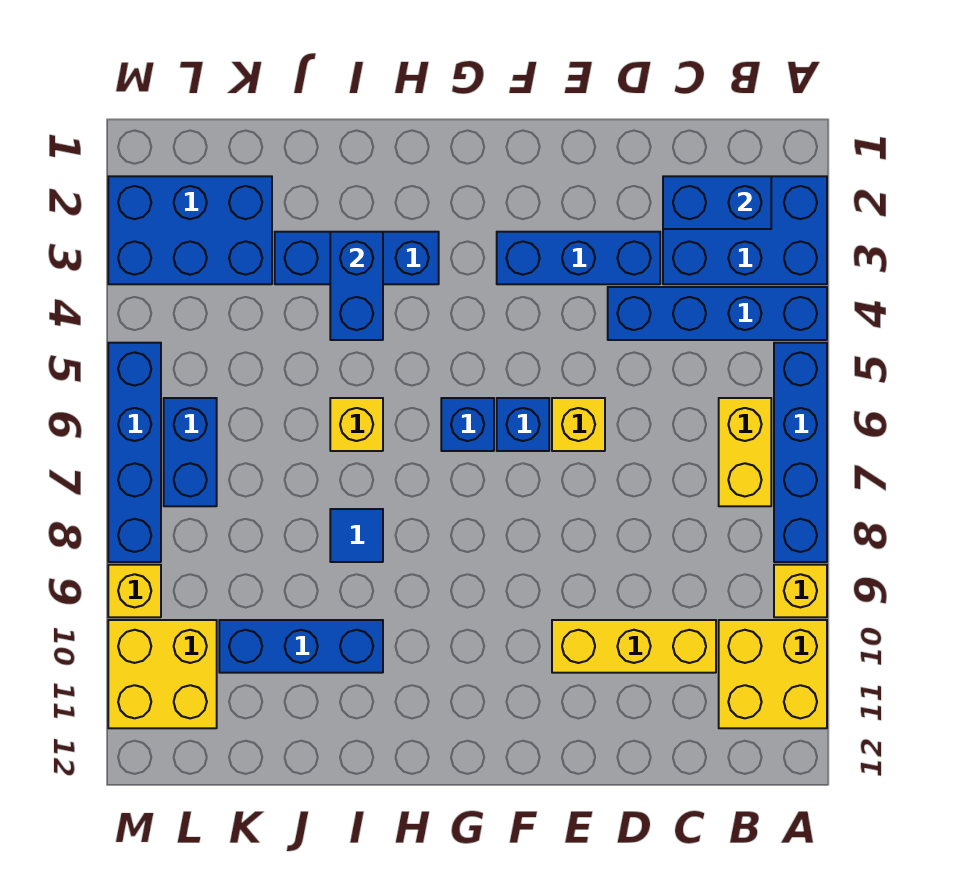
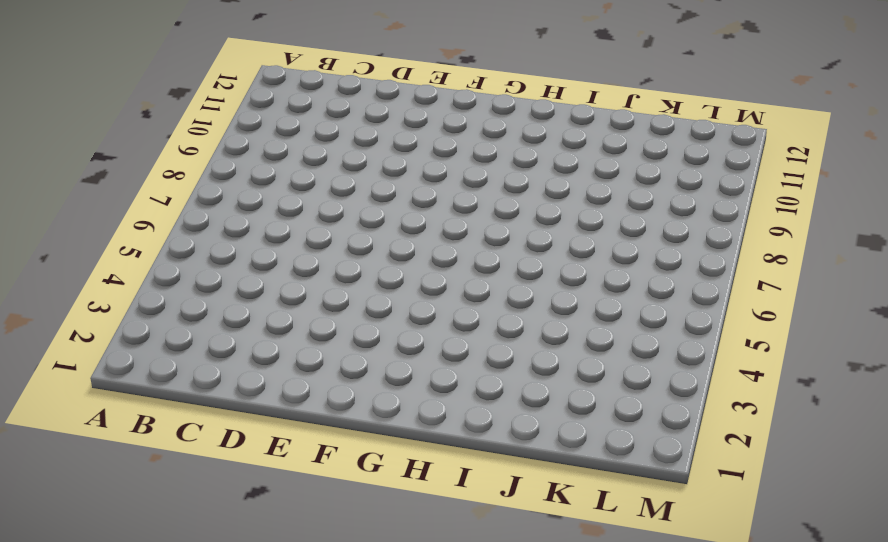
none -> blue brick A2:C3 level 1
none -> blue brick A4:D4 level 1
none -> blue brick A5:A8 level 1

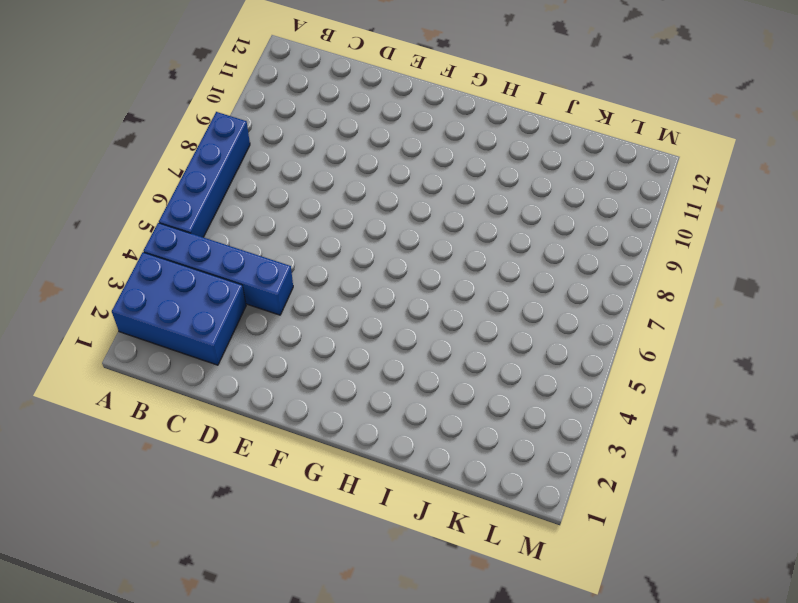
none -> yellow brick A9 level 1
none -> yellow brick A10:B11 level 1
none -> yellow brick B6:B7 level 1

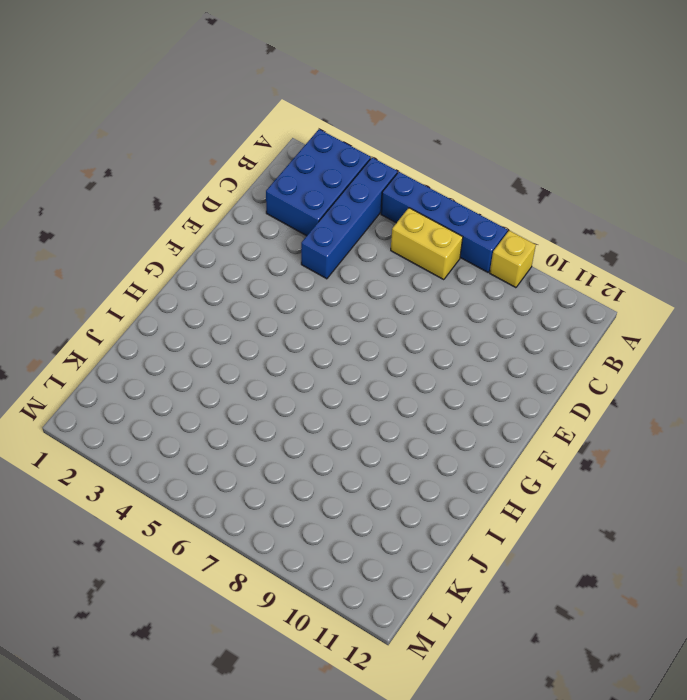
none -> yellow brick A10:B11 level 1
none -> yellow brick C10:E10 level 1
none -> blue brick D3:F3 level 1

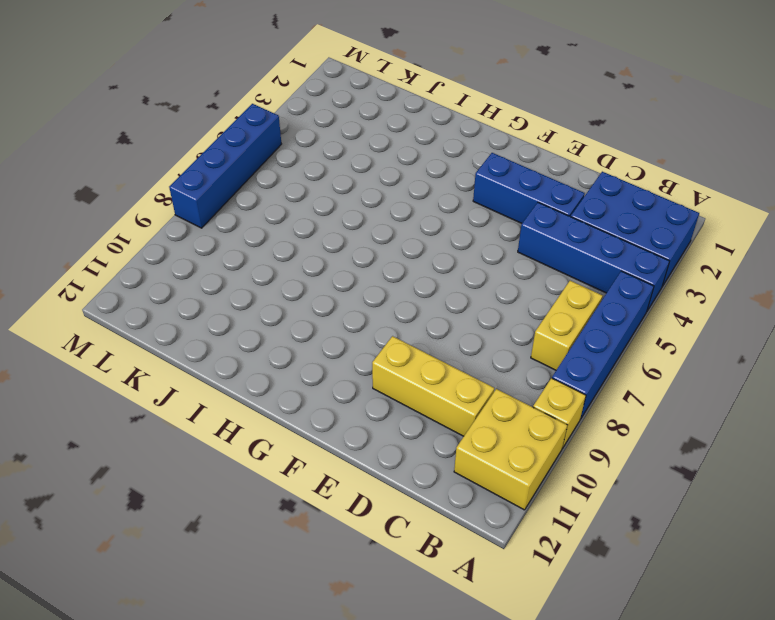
none -> yellow brick E6 level 1
none -> blue brick F6 level 1
none -> blue brick G6 level 1

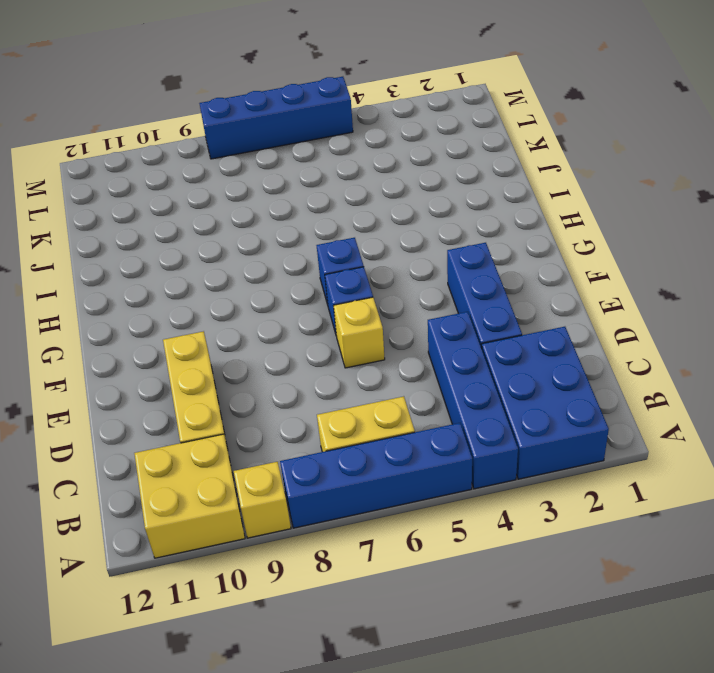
none -> blue brick H3:J3 level 1
none -> yellow brick I6 level 1
none -> blue tile I8 level 1

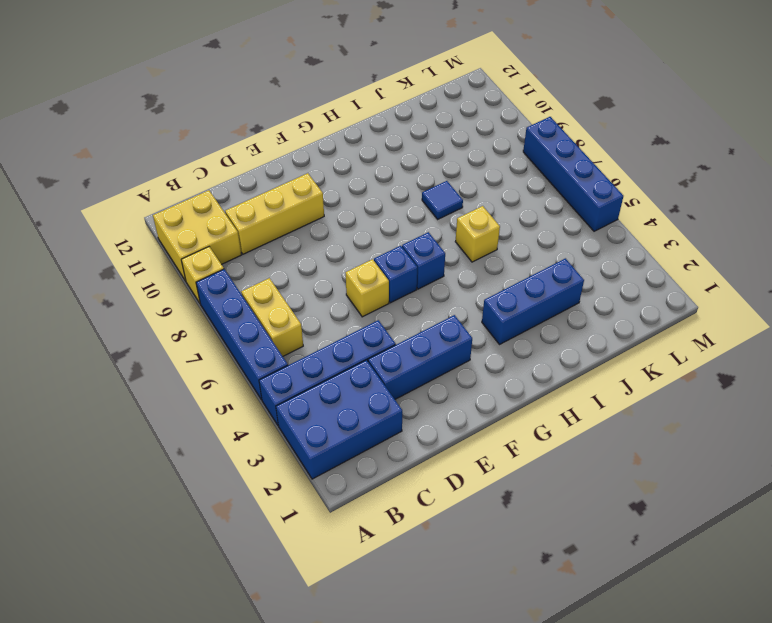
none -> blue brick I10:K10 level 1
none -> blue brick K2:M3 level 1
none -> blue brick L6:L7 level 1

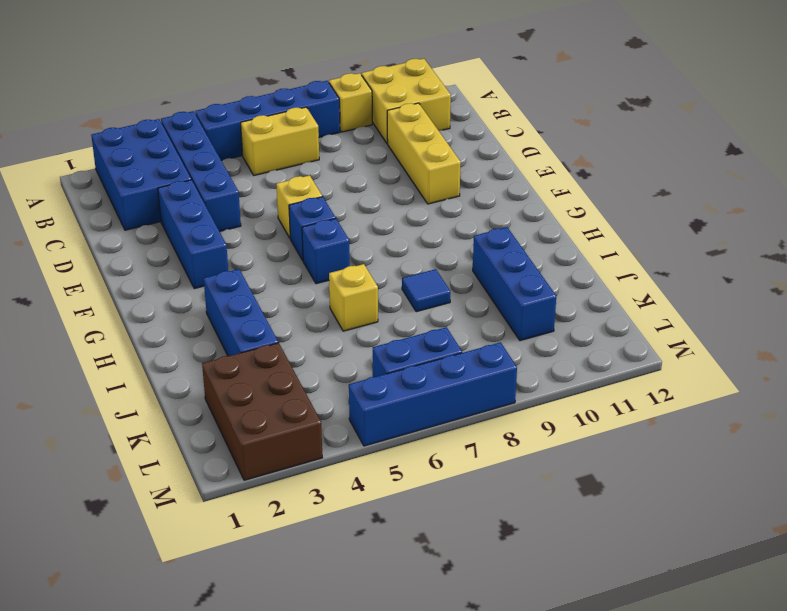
brown brick K2:M3 level 1 -> blue brick K2:M3 level 1
none -> yellow brick L10:M11 level 1
none -> yellow brick M9 level 1
none -> blue brick B2:C2 level 2

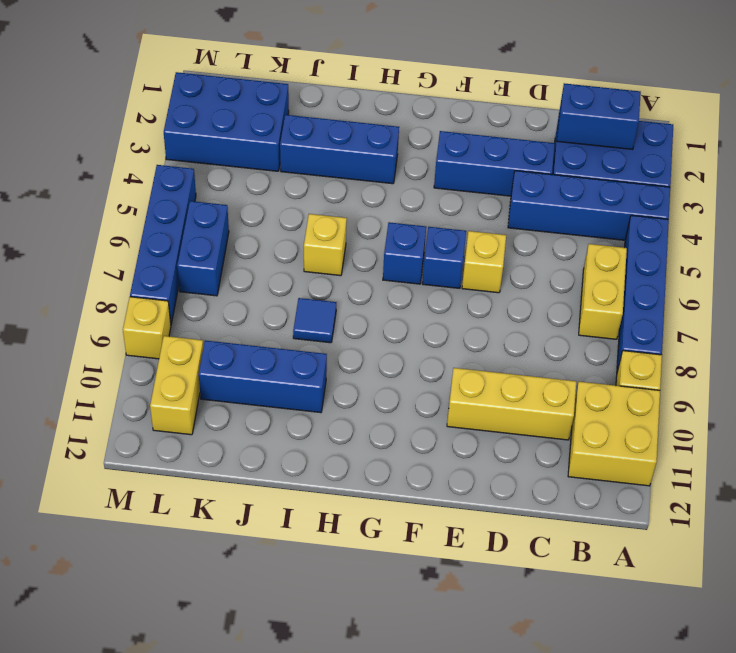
yellow brick L10:L11 level 1 -> yellow brick L10:M11 level 1
none -> blue brick I3:I4 level 2

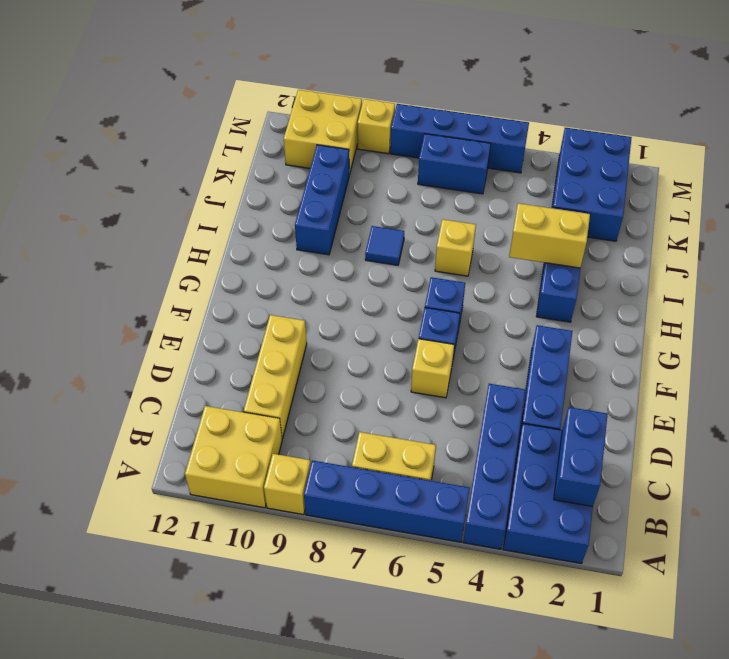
yellow brick I3:I4 level 2 -> blue brick I3:I4 level 2

